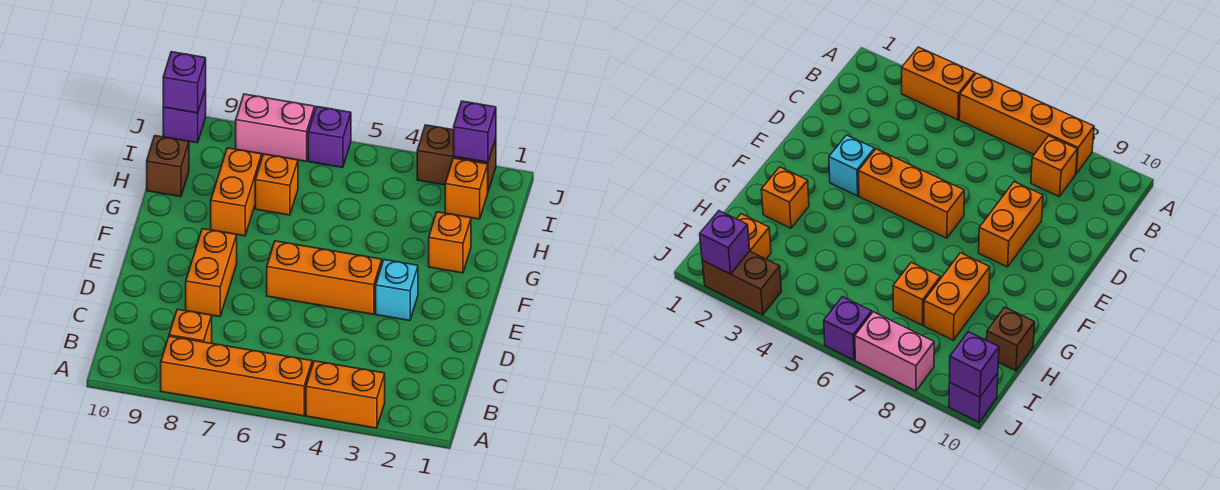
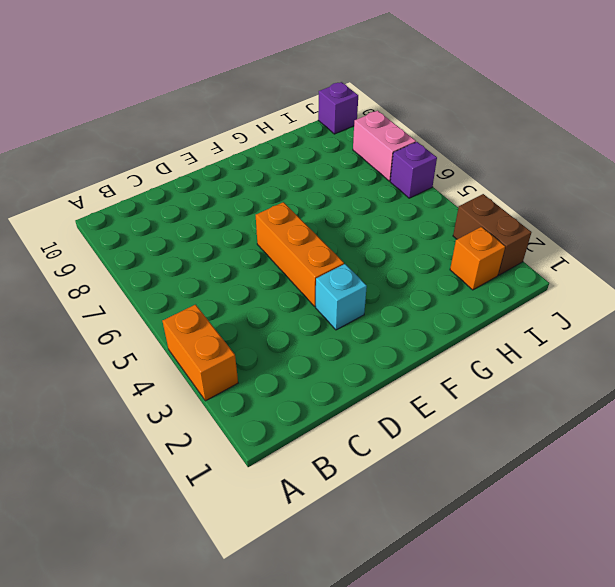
none -> orange brick A5:A8 level 1
none -> orange brick B8 level 1
none -> orange brick D8:E8 level 1

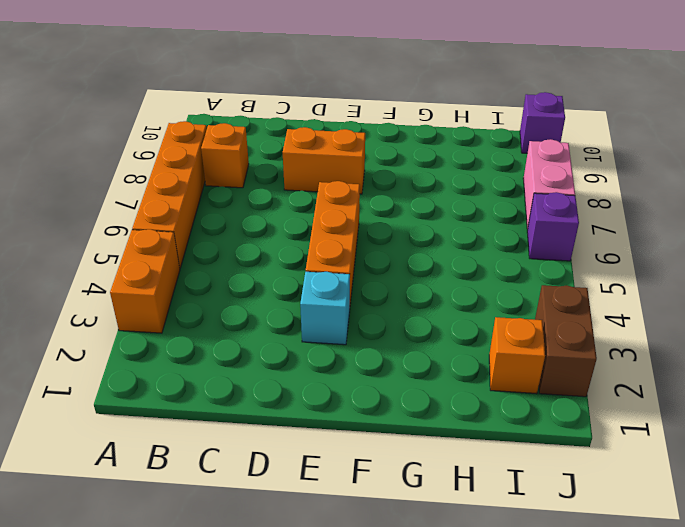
none -> orange brick G2 level 1
none -> orange brick G8:H8 level 1
none -> orange brick H7 level 1

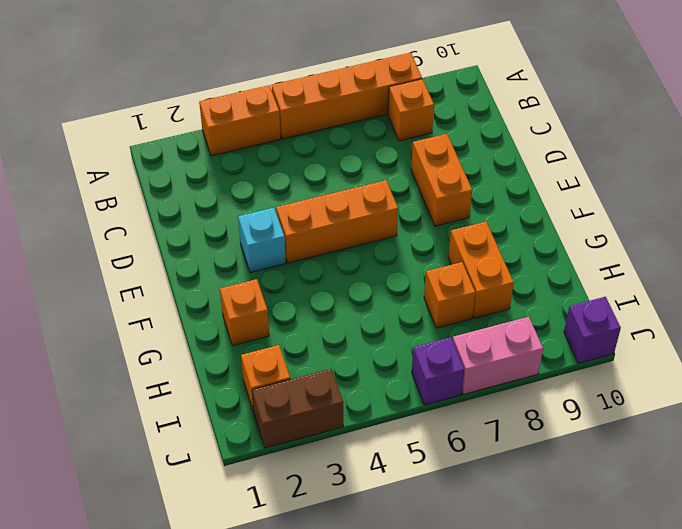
none -> brown brick H10 level 1
none -> purple brick J2 level 2
none -> purple brick J10 level 2

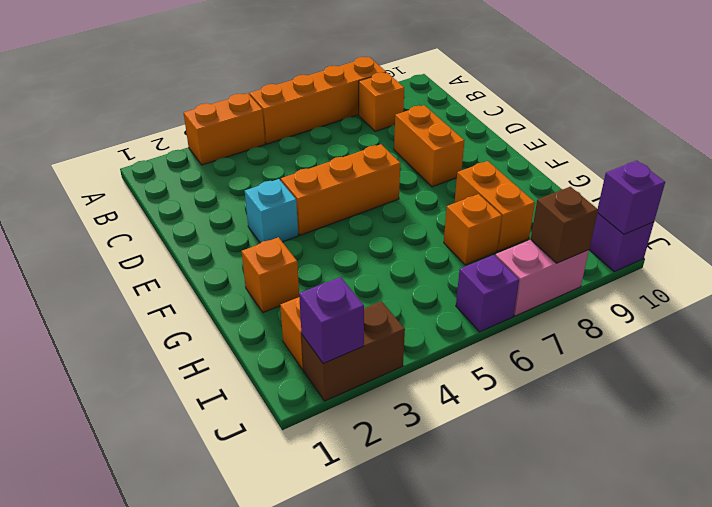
brown brick J8 level 2 -> brown brick H10 level 1

